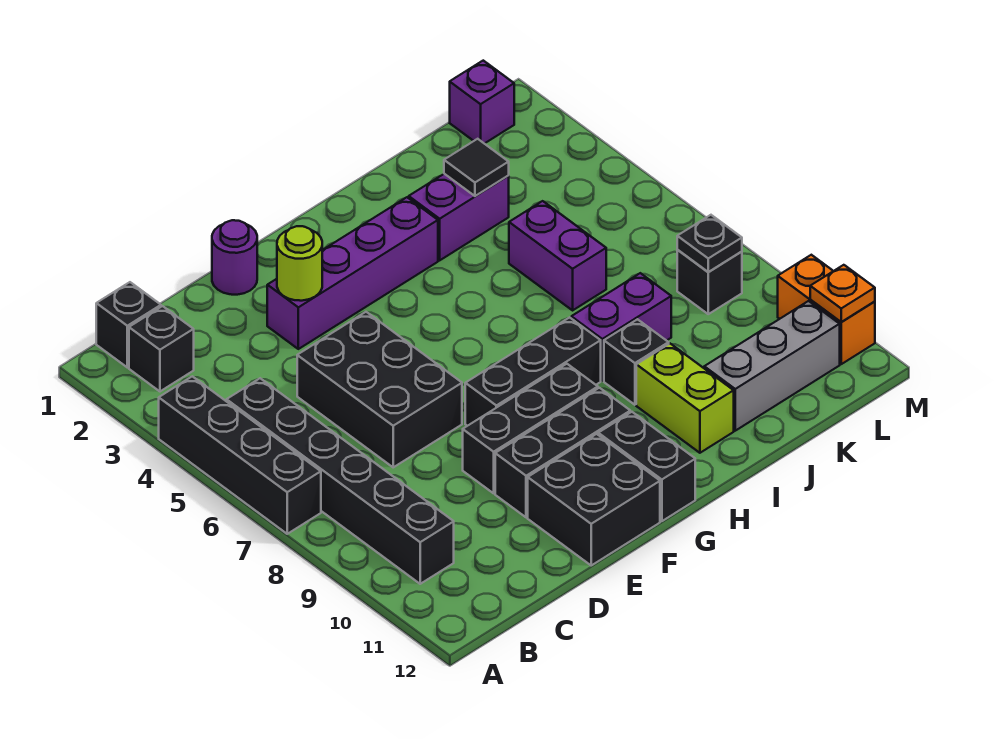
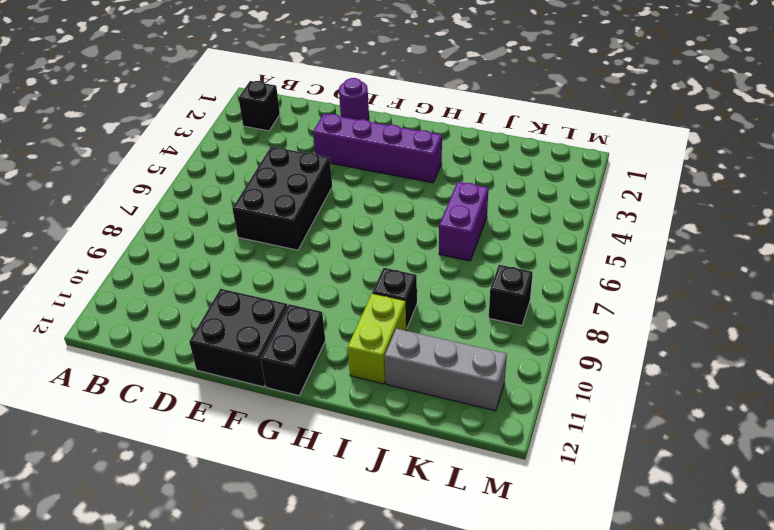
none -> black brick A4:A7 level 1
none -> black brick B1 level 1
none -> black brick B5:B10 level 1

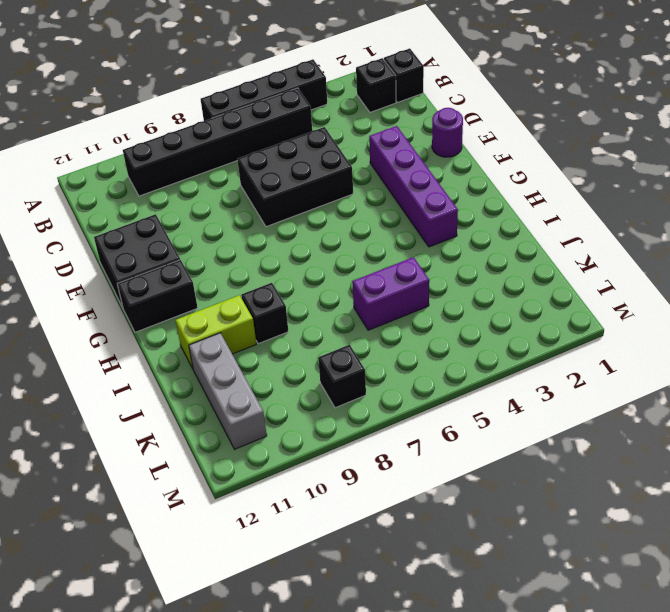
none -> black brick E9:G9 level 1
none -> black brick E10:G10 level 1
none -> black brick F8:H8 level 1

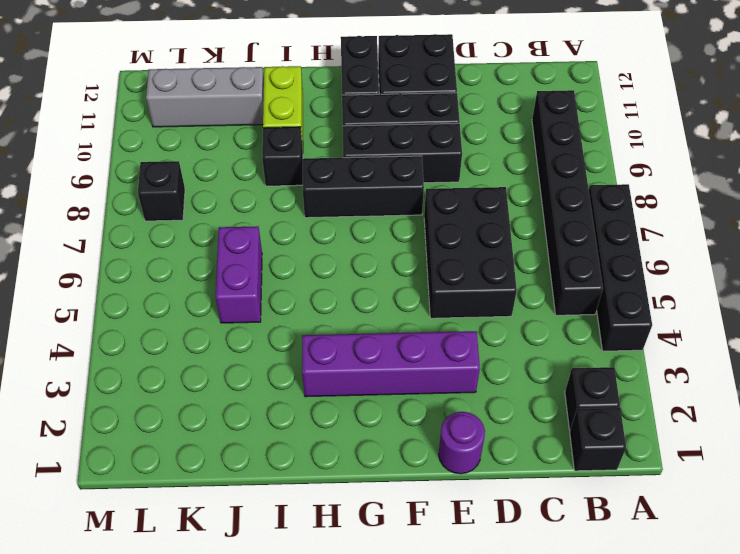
none -> purple brick I3:J3 level 1
none -> purple brick I8:J8 level 1
none -> purple brick L1 level 1

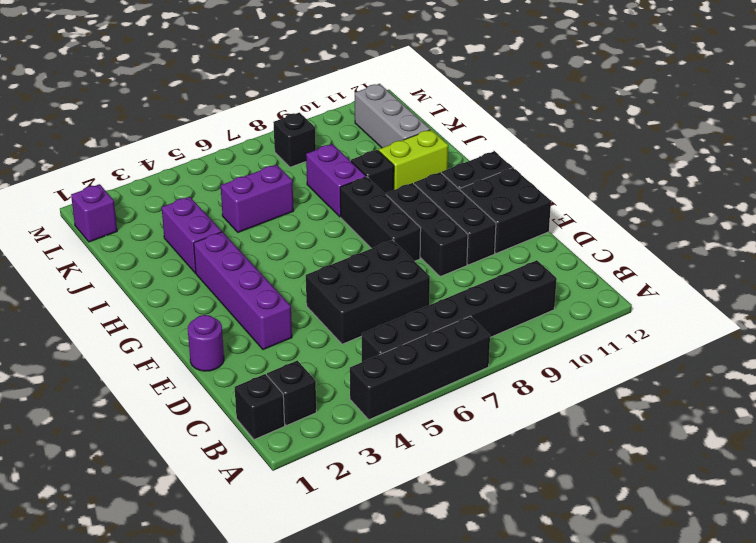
none -> orange brick M10:M11 level 1
none -> lime round brick E3 level 2
none -> black tile J3 level 2

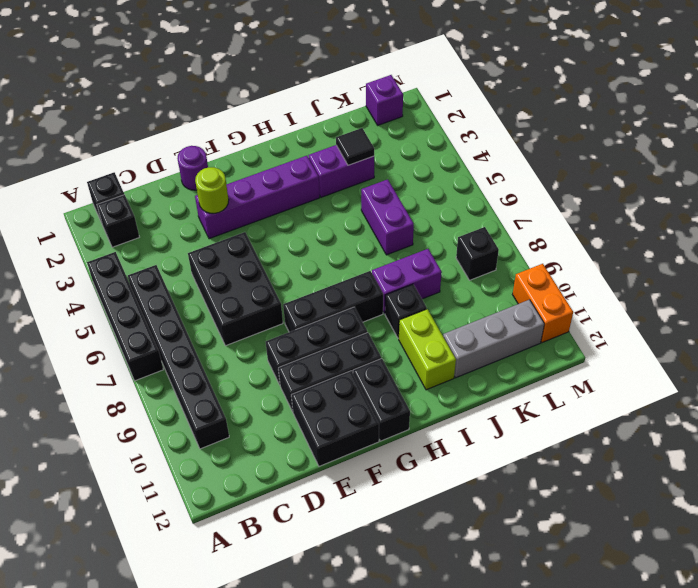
none -> black plate L8 level 2
none -> orange plate M11 level 2

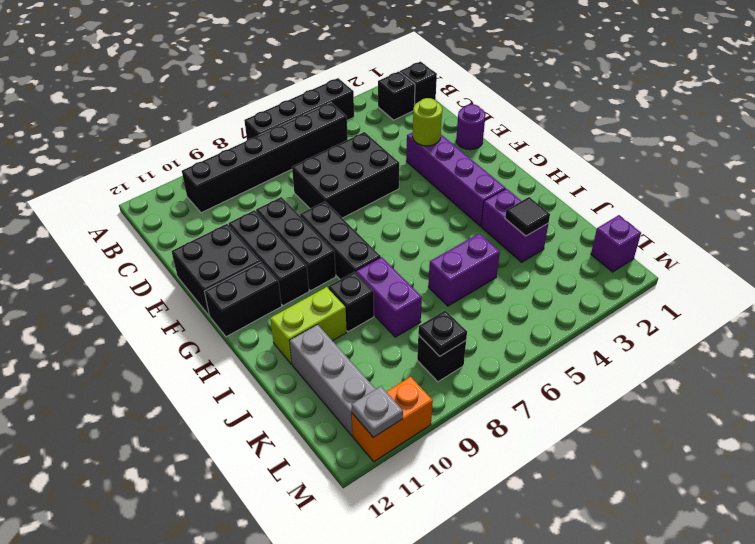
grey plate M11 level 2 -> orange plate M11 level 2

